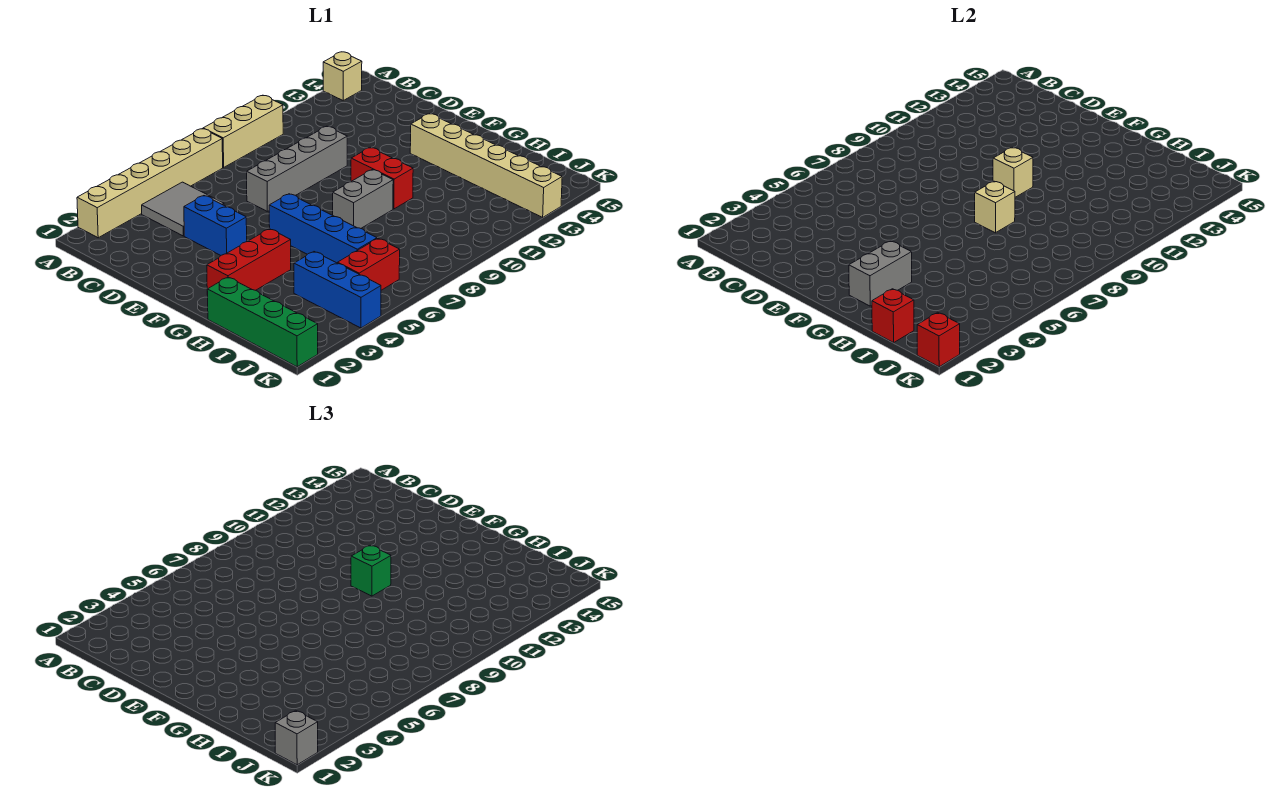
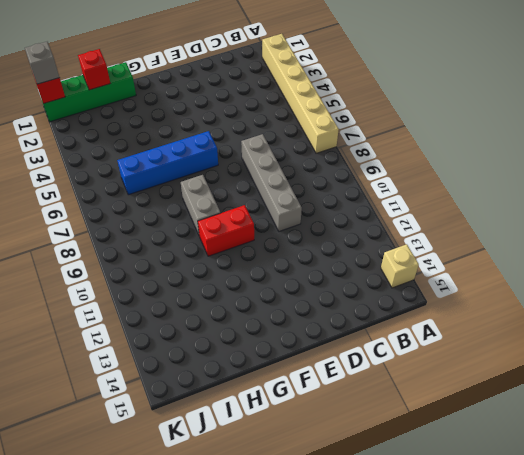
none -> tan brick A8:A10 level 1
none -> grey tile B4:C5 level 1
none -> blue brick D4:E4 level 1

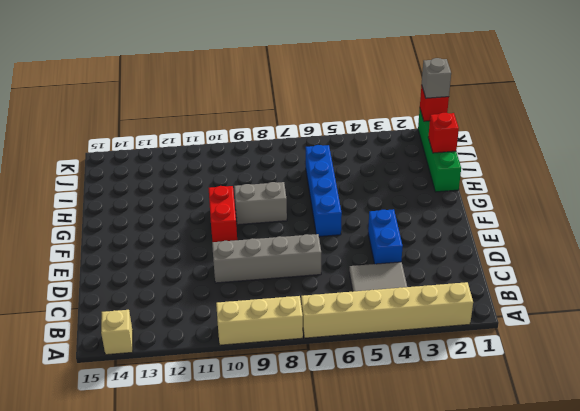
none -> tan brick F13:K13 level 1
none -> red brick G2:G4 level 1
none -> blue brick I4:K4 level 1

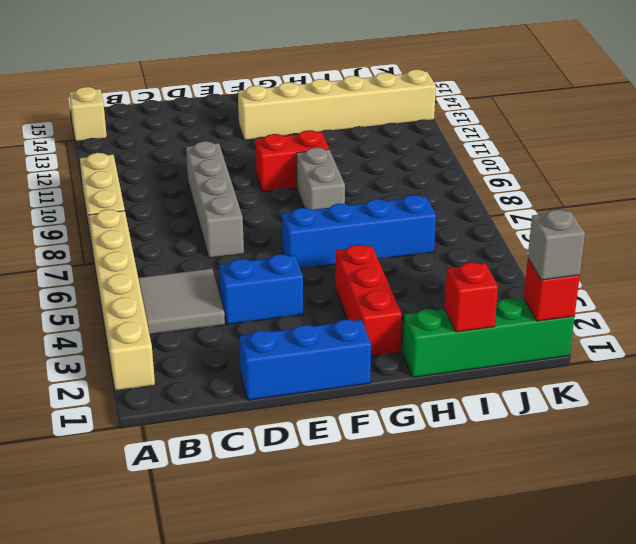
blue brick D1:F1 level 1 -> blue brick I4:K4 level 1
none -> red brick J5:J6 level 1
none -> tan brick F10 level 2
none -> grey brick G2:G3 level 2

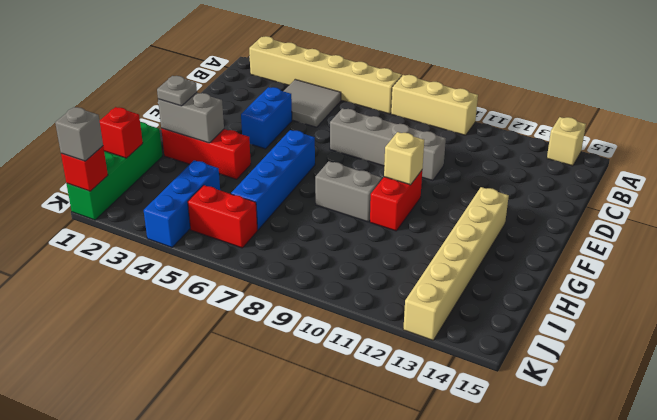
grey plate G2 level 3 -> none
none -> tan brick G8 level 2
none -> green brick F10 level 3

